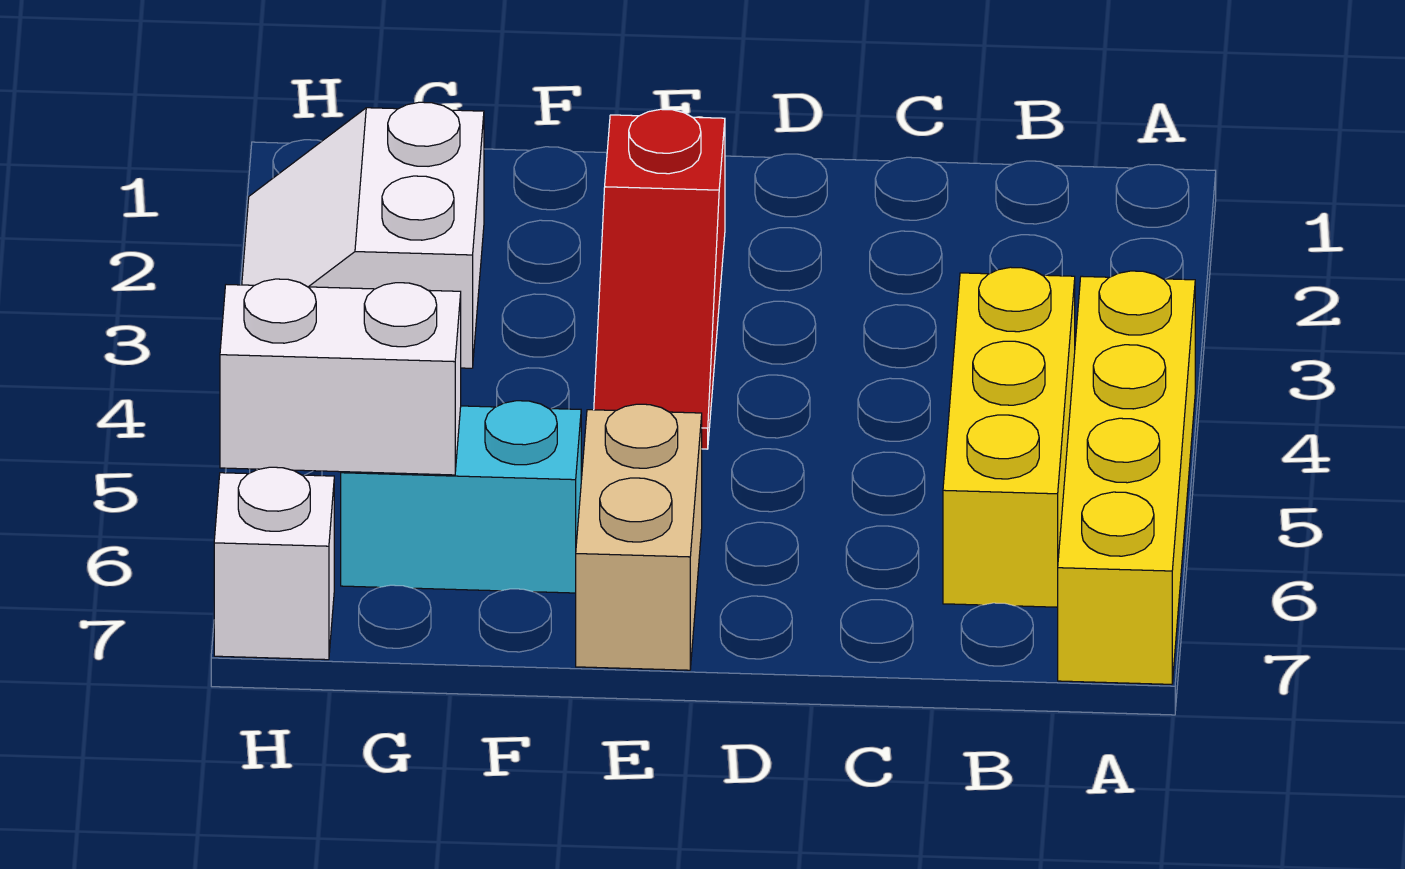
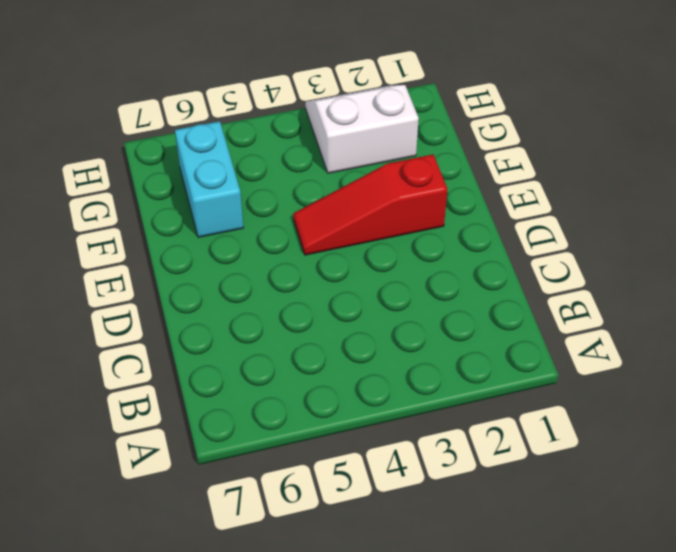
none -> yellow brick A4:A7 level 1
none -> yellow brick B4:B6 level 1

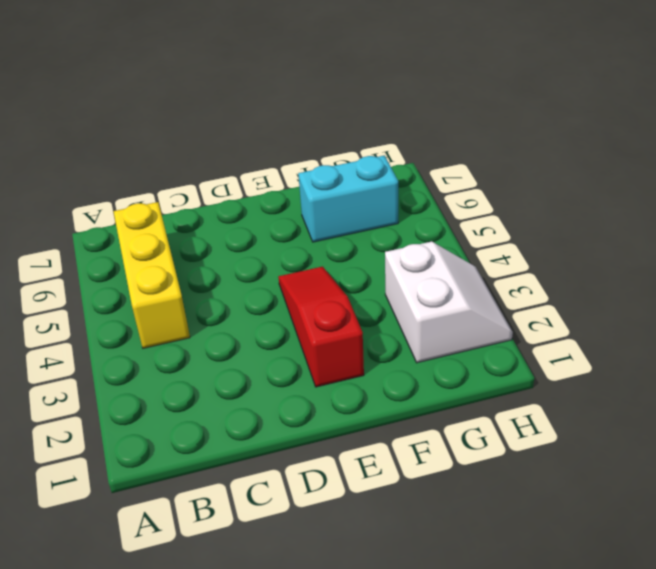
none -> yellow brick A4:A7 level 1
none -> tan brick E6:E7 level 1

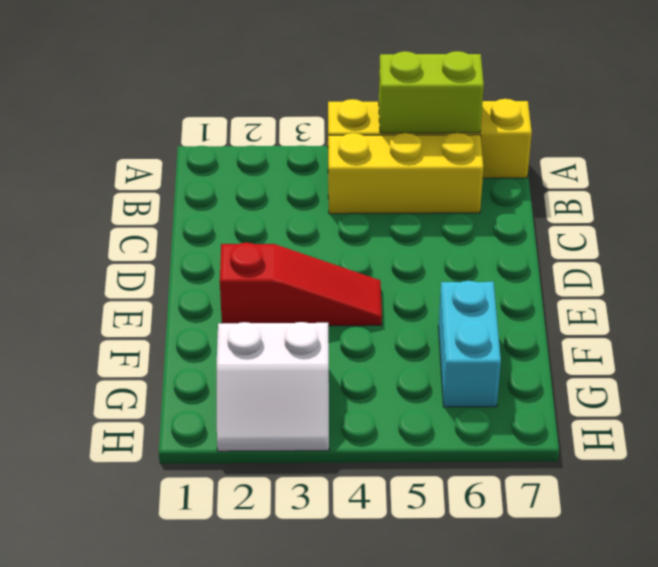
lime brick A5:A6 level 2 -> none
none -> tan brick E6:E7 level 1
none -> white brick H7 level 1

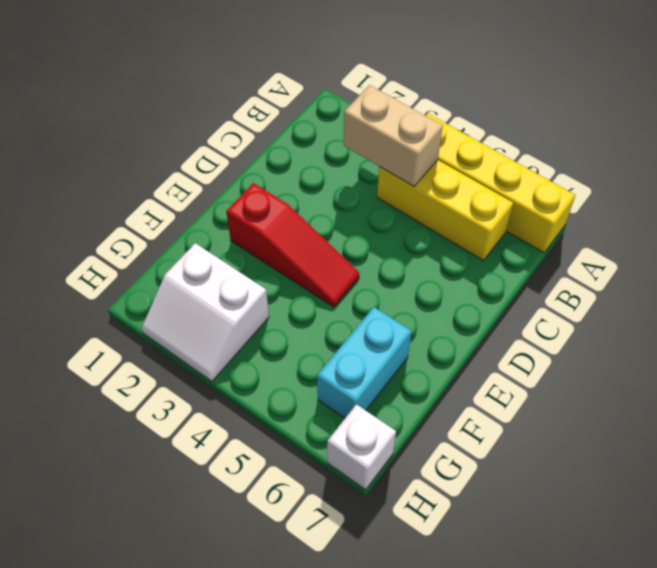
tan brick B3:B4 level 2 -> tan brick E6:E7 level 1
none -> white brick G6:H6 level 2

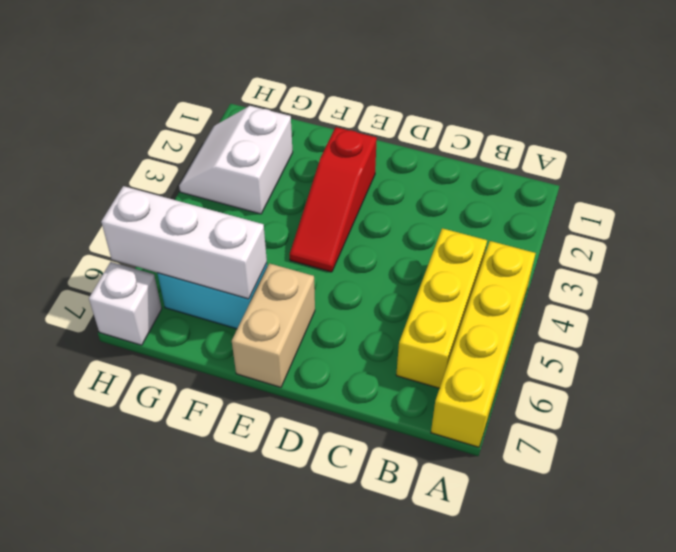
white brick F6:H6 level 2 -> white brick G6:H6 level 2

